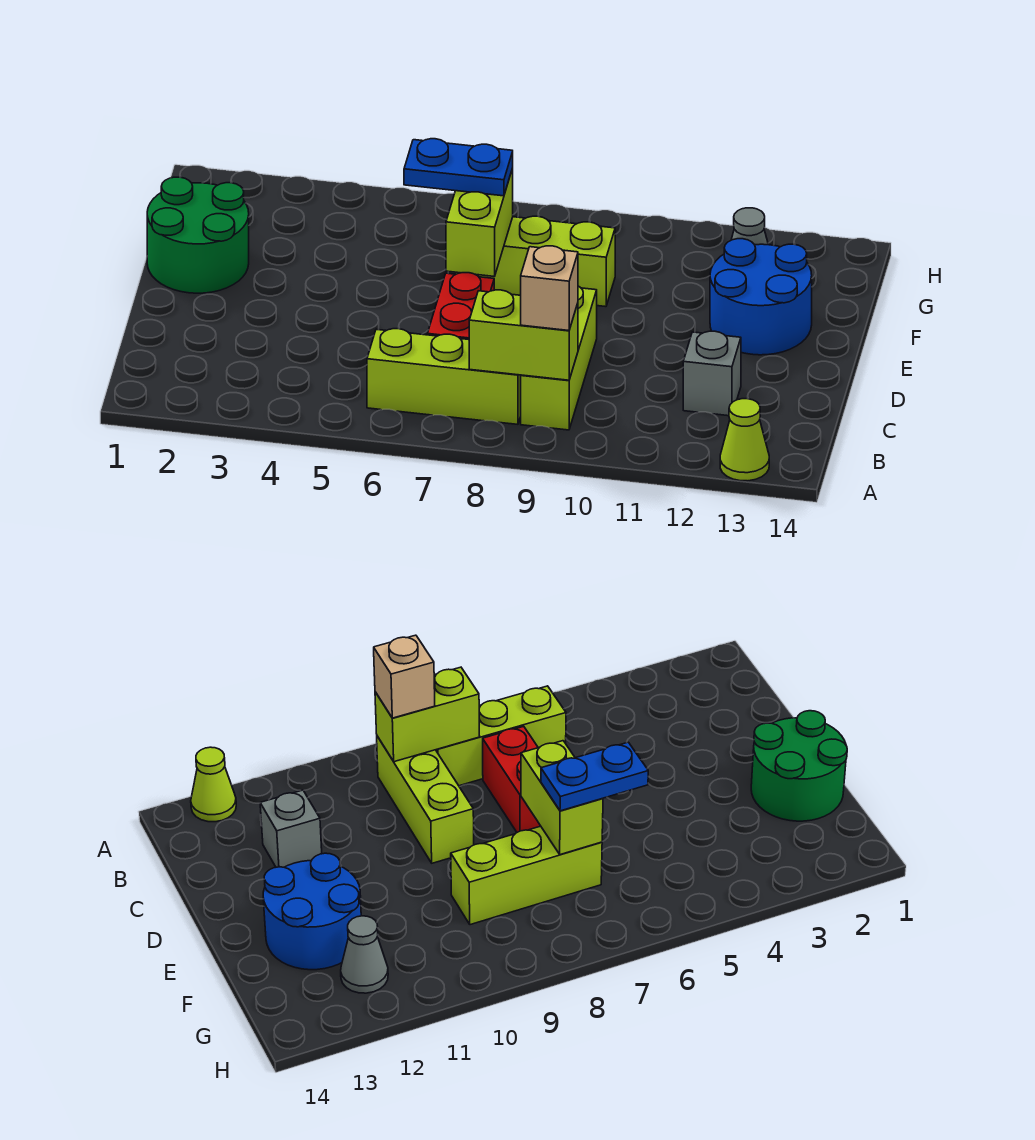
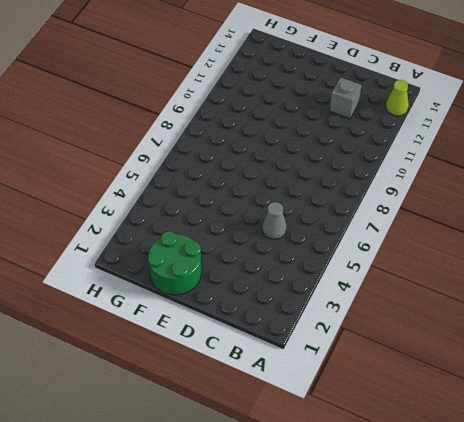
grey cone C5 level 1 -> grey cone G12 level 1
none -> lime brick B6:B8 level 1
none -> lime brick B9:D9 level 1
none -> red brick C7:D7 level 1

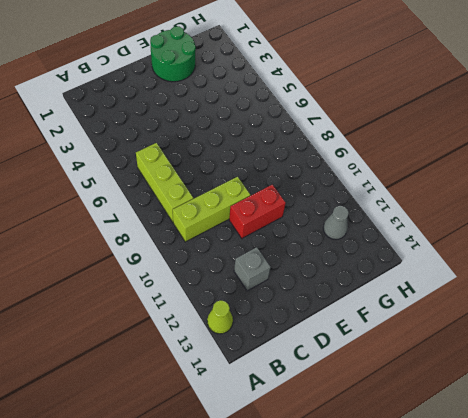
red brick D10:E10 level 1 -> red brick C7:D7 level 1
none -> blue round brick E12:F13 level 1
none -> lime brick F7:F9 level 1
none -> lime brick B8:B9 level 2

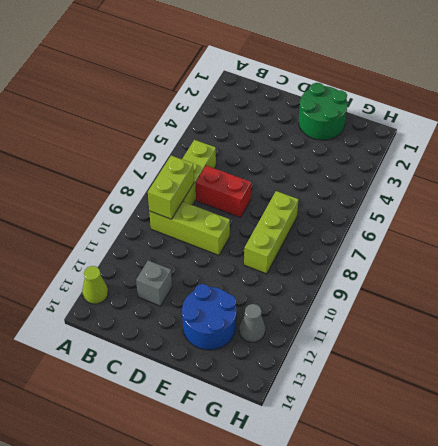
none -> lime brick E7:F7 level 2
none -> tan brick B9 level 3
none -> blue plate F6:F7 level 3

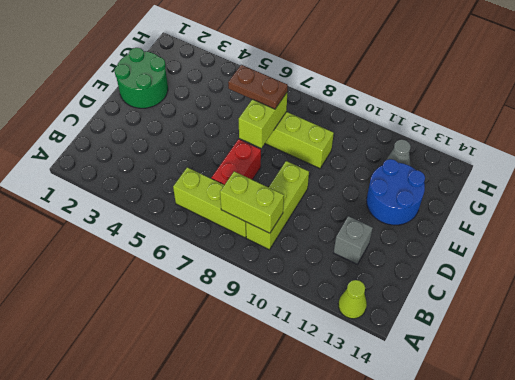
brown plate F6:F7 level 3 -> blue plate F6:F7 level 3
none -> tan brick B9 level 3

